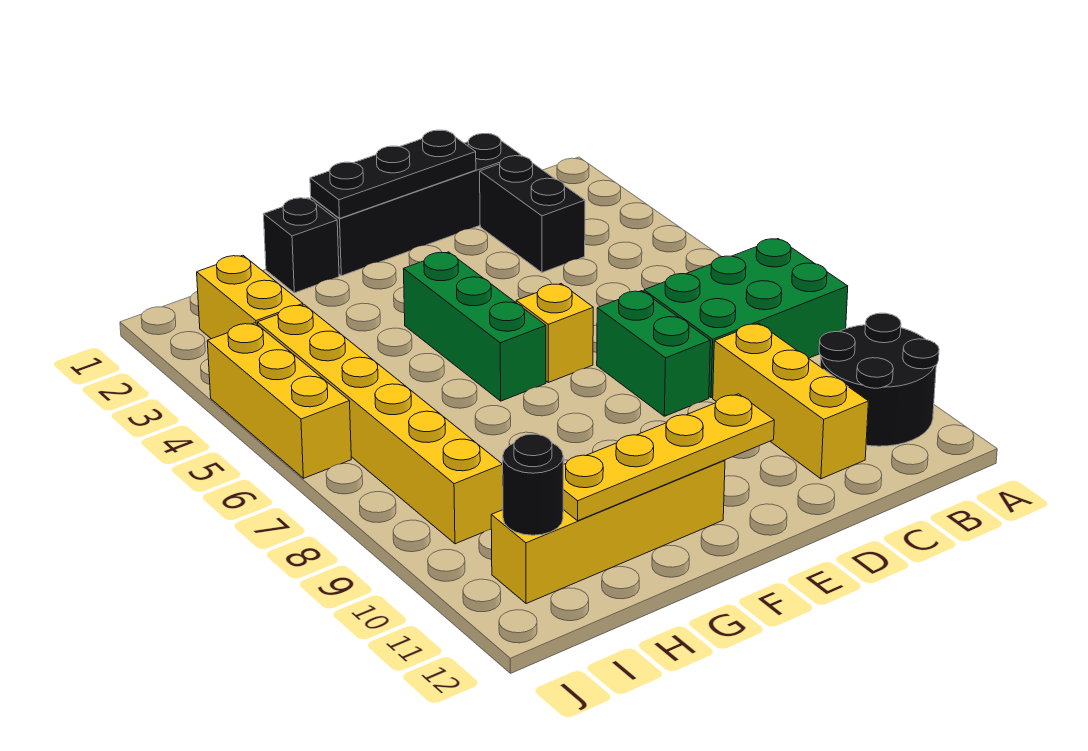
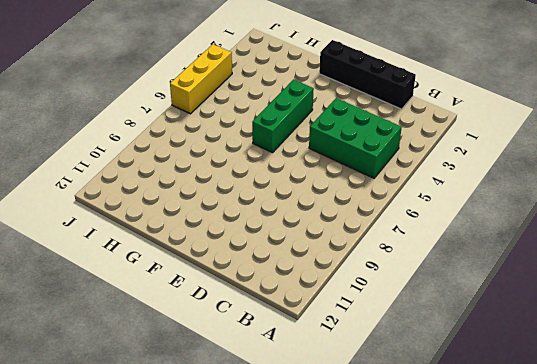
green brick B4:D5 level 1 -> green brick A7:C8 level 1
none -> black round brick A10:B11 level 1
none -> black brick C2:C3 level 1
none -> yellow brick C9:C11 level 1

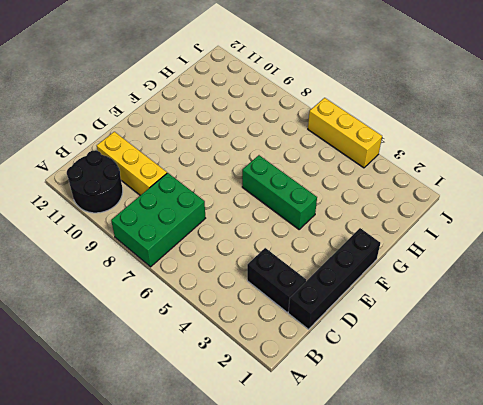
none -> green brick D7:D8 level 1
none -> yellow brick E6 level 1
none -> yellow brick F11:I11 level 1

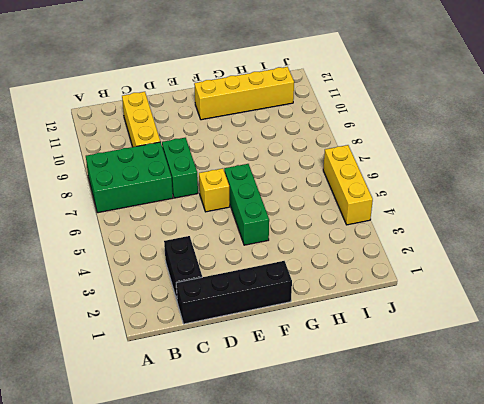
none -> black round brick A10:B11 level 1
none -> black brick G1 level 1
none -> yellow brick I2:I3 level 1

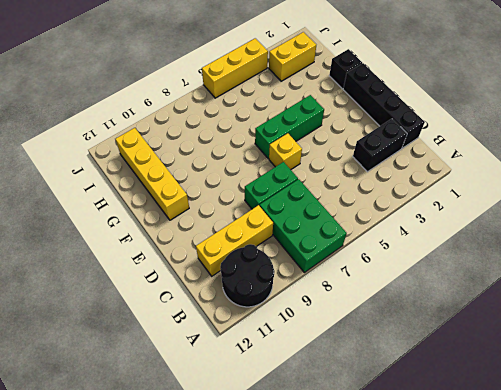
none -> yellow brick I4:I9 level 1
none -> black plate D1:F1 level 2
none -> yellow plate E11:H11 level 2

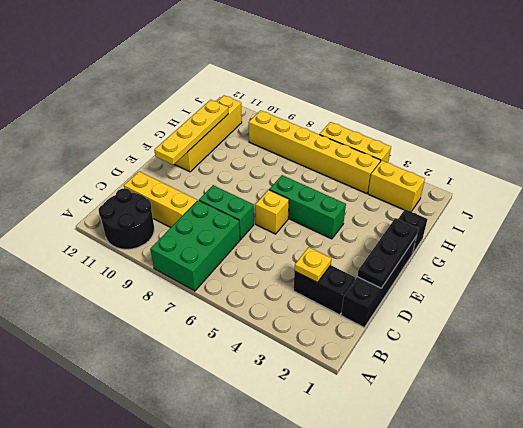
yellow plate C3 level 2 -> none
none -> black round brick I11 level 2

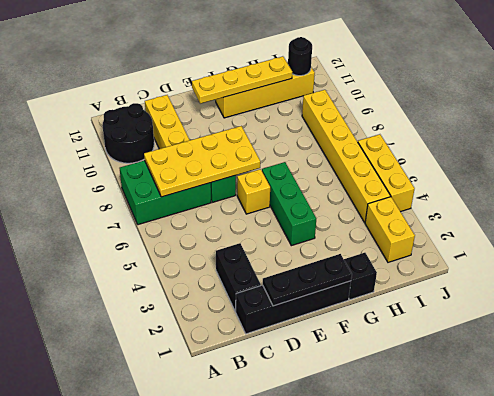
yellow plate B7:E8 level 2 -> none

